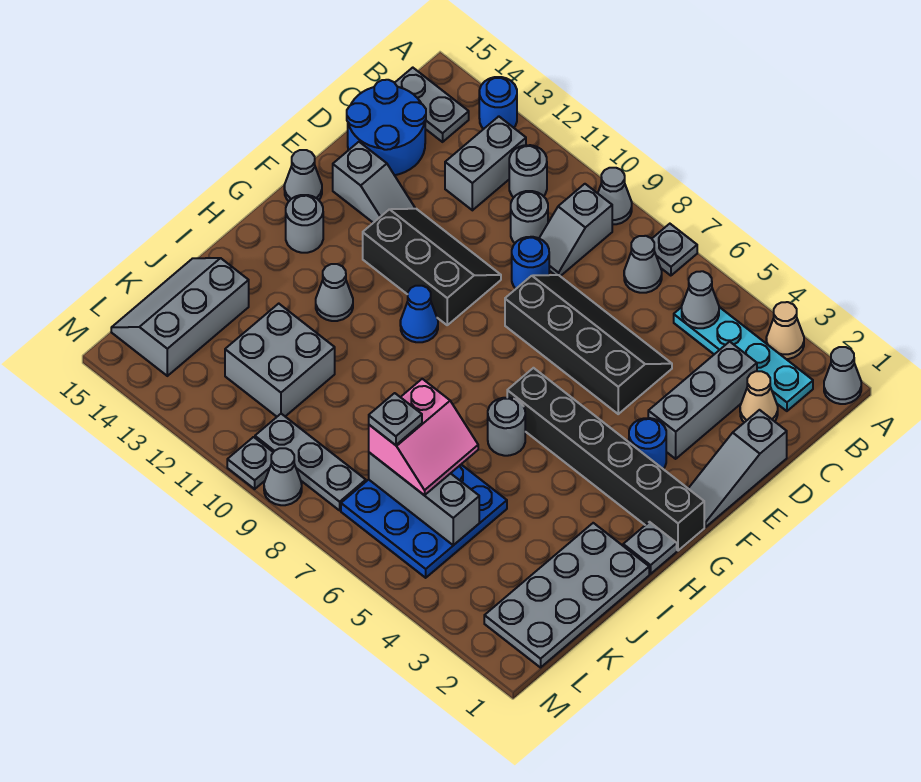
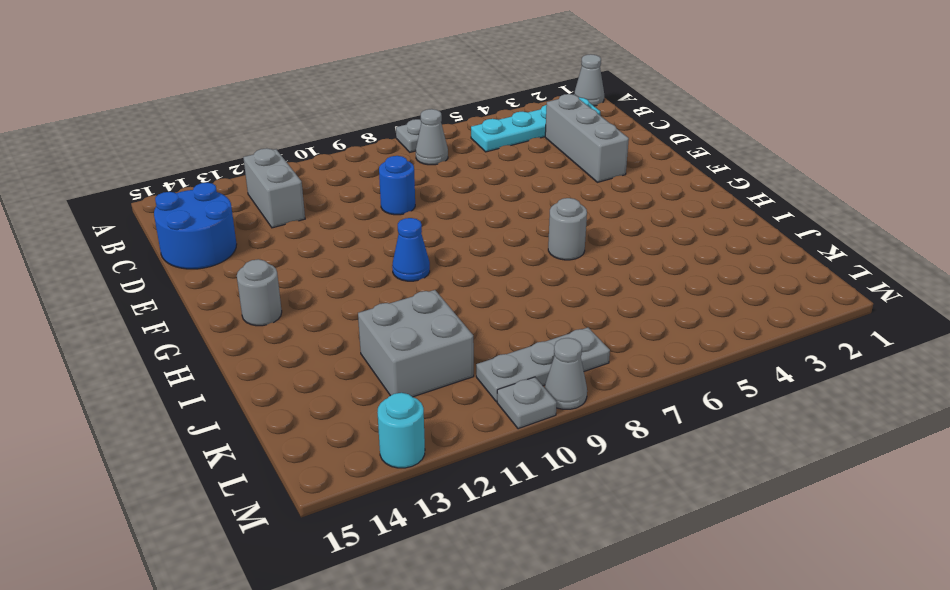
cyan round brick M13 level 1 -> none
none -> tan cone A3 level 1
none -> grey cone A9 level 1
none -> blue round brick A13 level 1
none -> grey slope B9:C9 level 1 top B

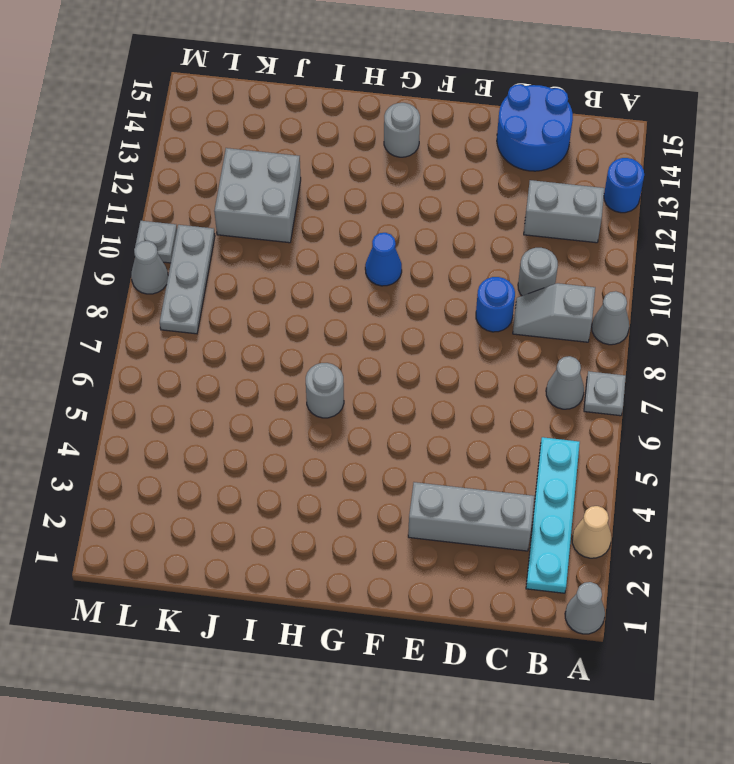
none -> grey round brick B11 level 1
none -> grey plate B14:B15 level 1
none -> tan cone C2 level 1
none -> grey slope D1:F1 level 1 top D

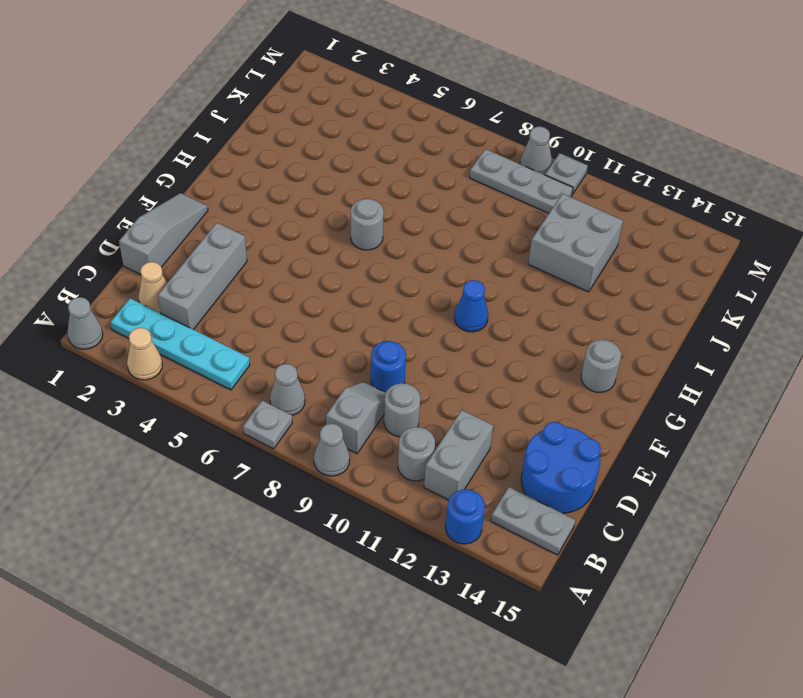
none -> black slope D5:E8 level 1 top E
none -> black slope E10:F12 level 1 top F
none -> grey slope E13:E14 level 1 top 14
none -> blue round brick F3 level 1

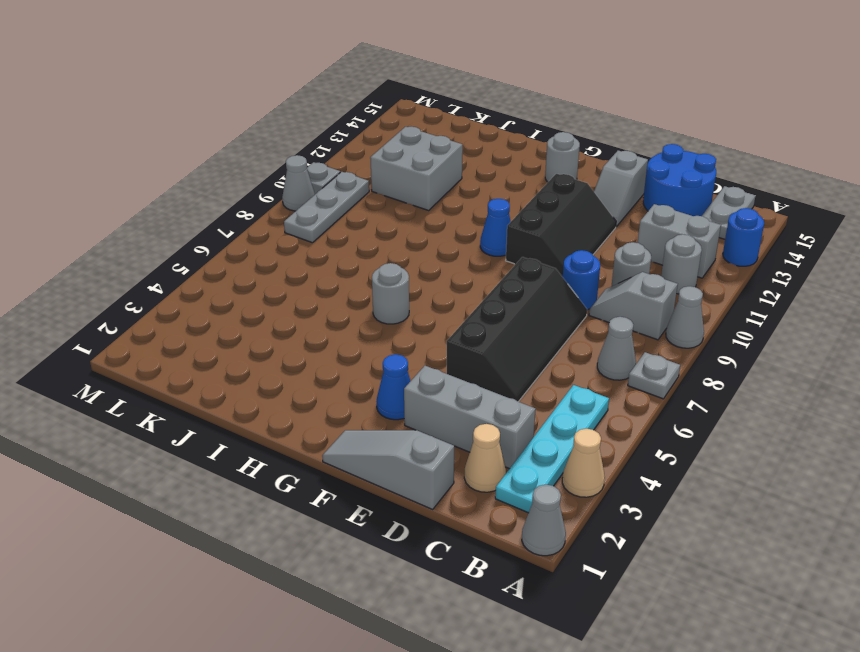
blue cone F3 level 1 -> blue round brick F3 level 1
none -> grey cone F15 level 1
none -> black brick G1:G6 level 1
none -> grey plate H1 level 1
none -> grey cone H12 level 1

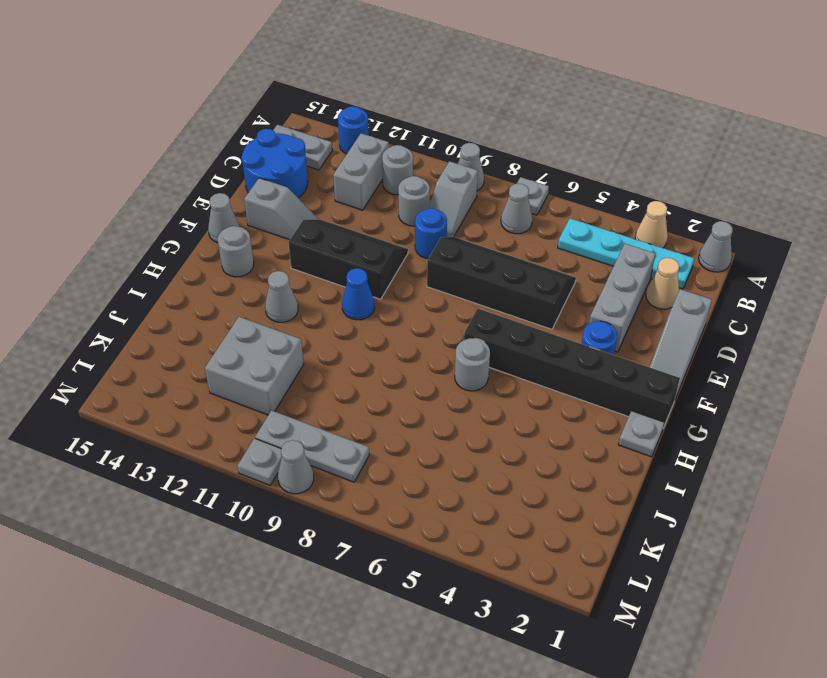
none -> grey plate I1:L2 level 1
none -> blue plate J5:L7 level 1
none -> grey slope J14:L15 level 1 top 14
none -> grey cone B5 level 2

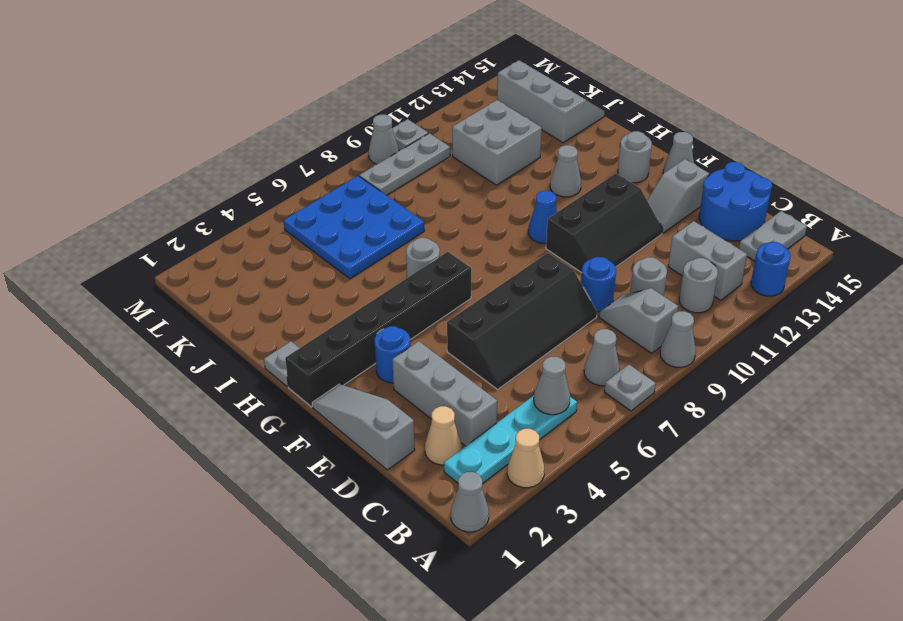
none -> grey plate I1:L2 level 1
none -> grey brick K5:K7 level 2
none -> pink slope J6:K7 level 3 top 7
none -> grey plate K7 level 4

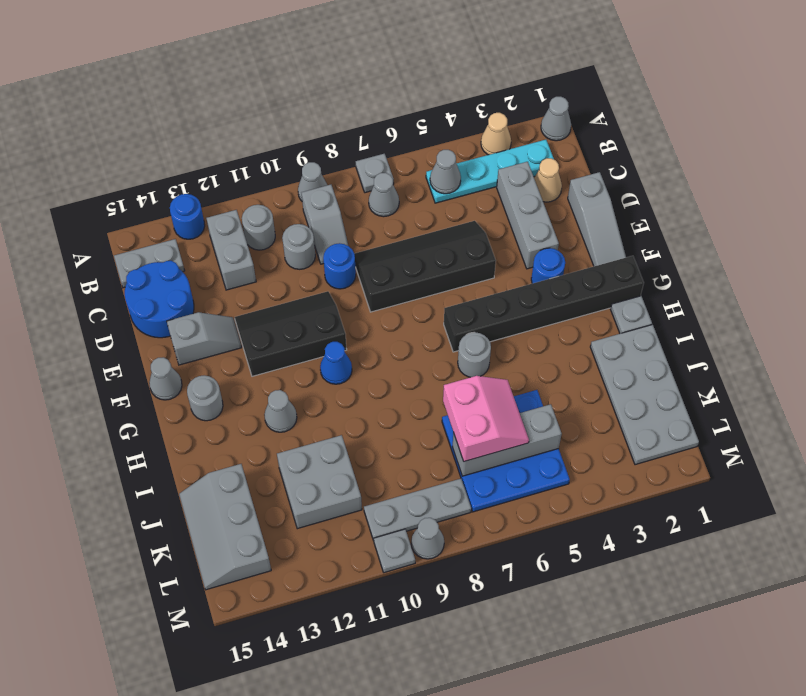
none -> grey plate K7 level 4

